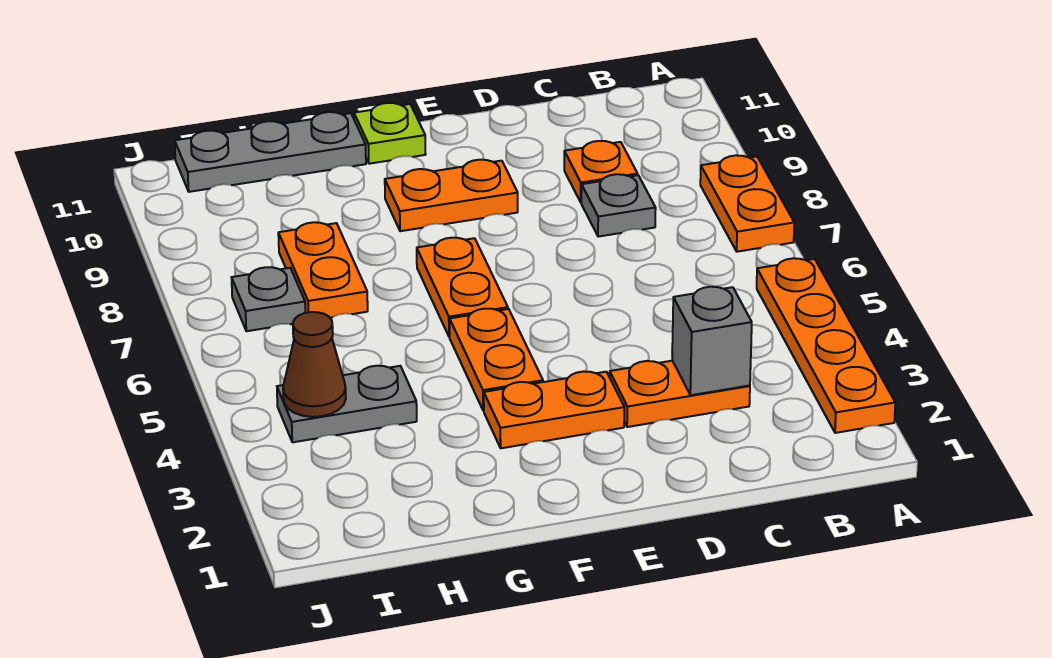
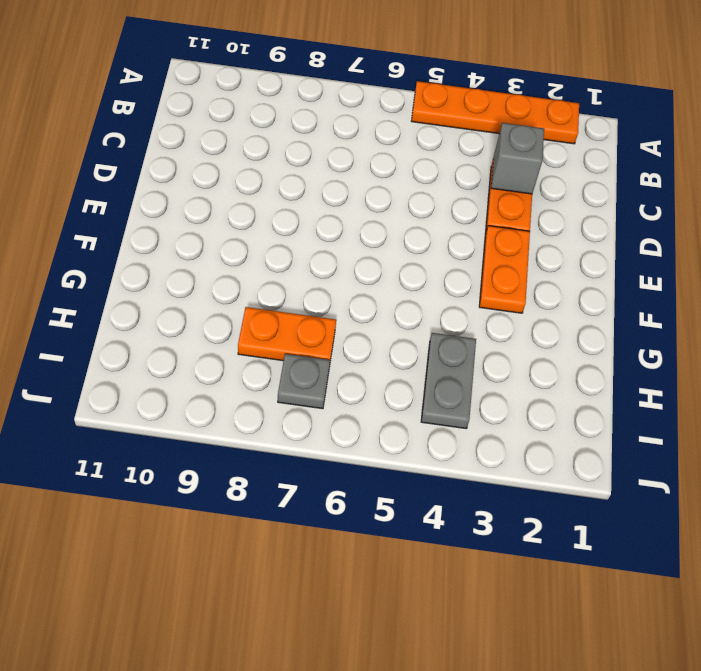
none -> orange plate A7:A8 level 1
none -> grey plate C8 level 1
none -> orange plate C9 level 1

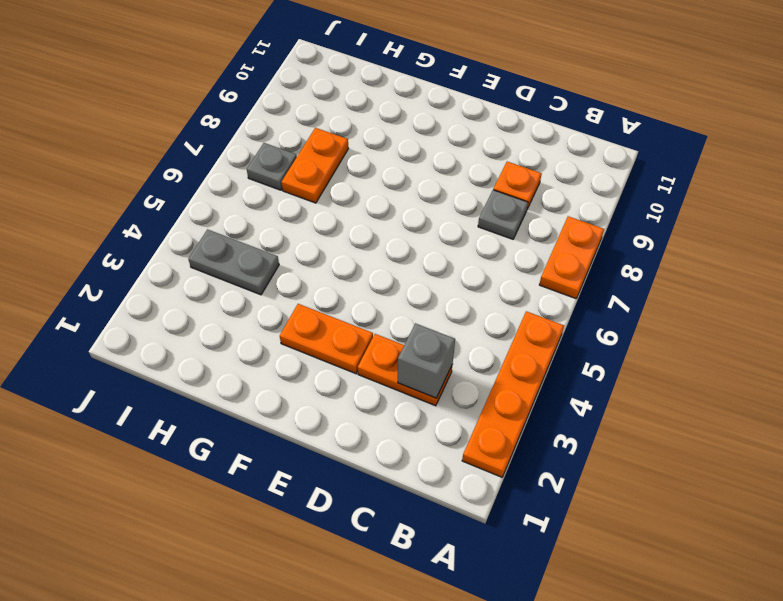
none -> orange plate E9:F9 level 1
none -> orange plate F4:F5 level 1
none -> orange plate F6:F7 level 1

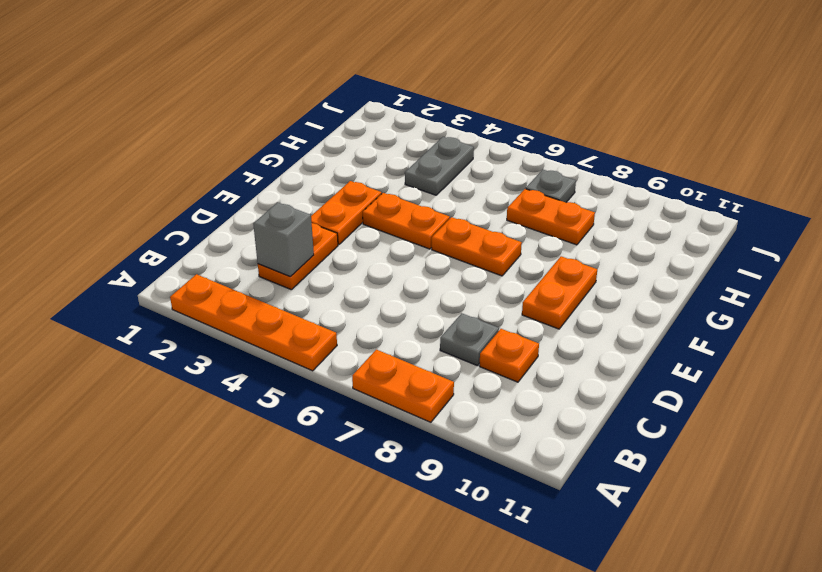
none -> lime plate F11 level 1
none -> grey plate G11:I11 level 1
none -> brown cone I4 level 2

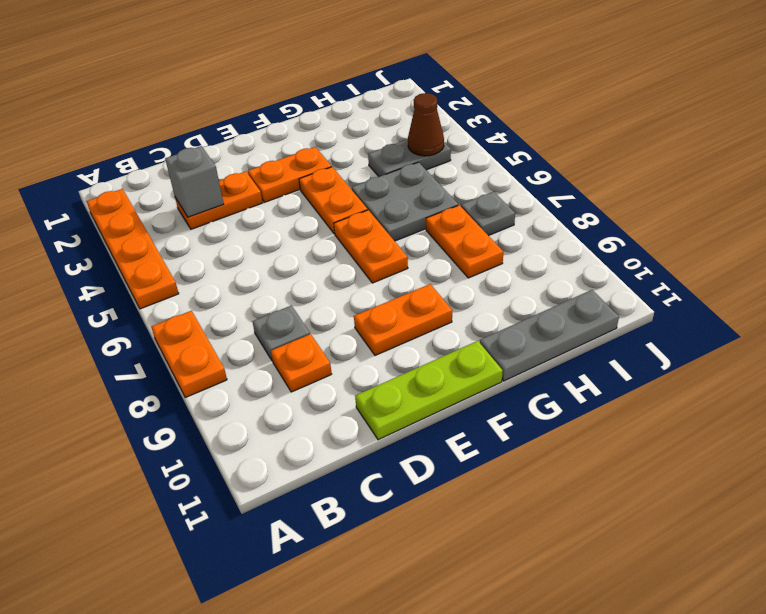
lime plate D11:F11 level 1 -> lime plate F11 level 1
grey plate G5:H6 level 1 -> none

